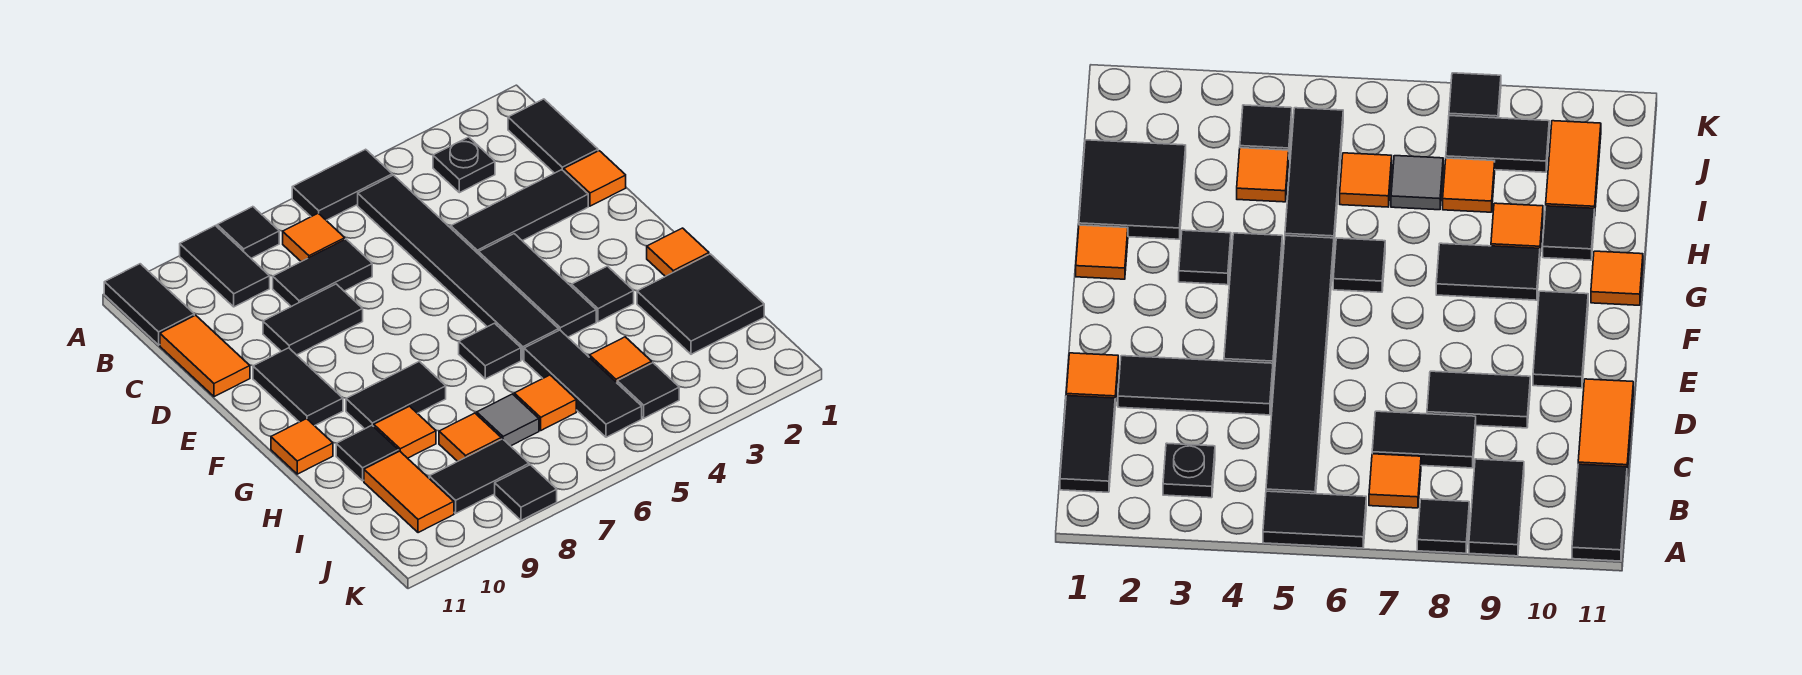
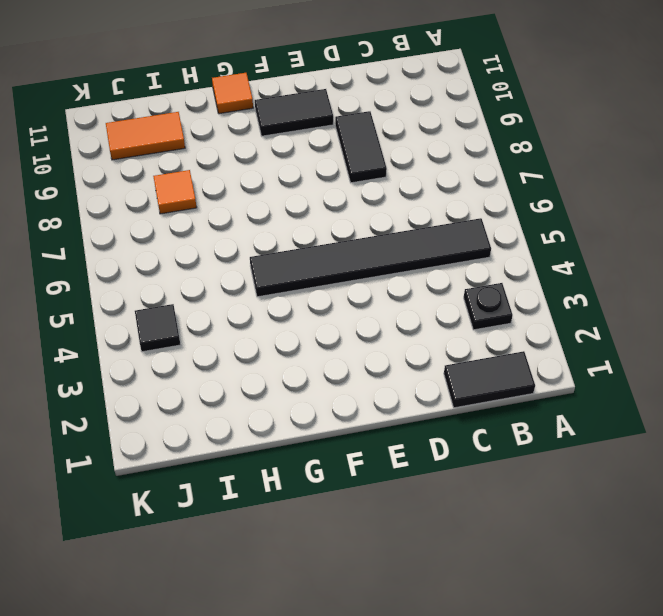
none -> black tile A5:A6 level 1
none -> black tile A8 level 1
none -> black tile A9:B9 level 1
none -> black tile A11:B11 level 1

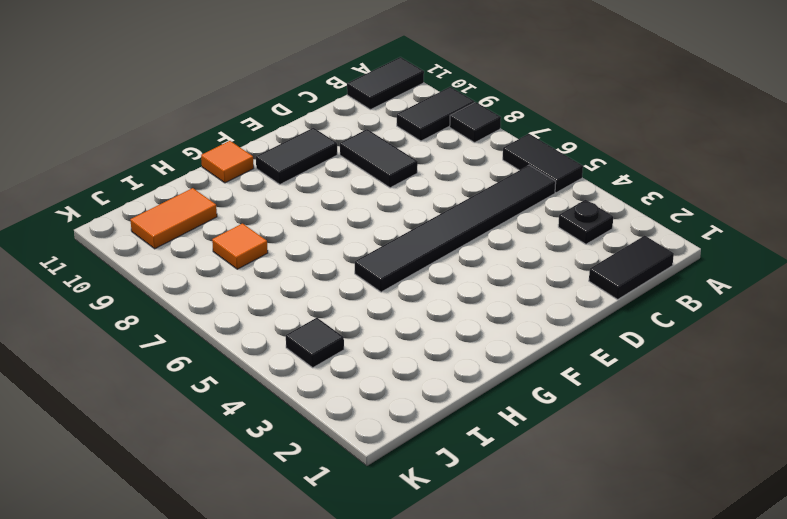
none -> orange tile B7 level 1
none -> black tile C7:C8 level 1
none -> orange tile C11:D11 level 1
none -> orange tile D1 level 1

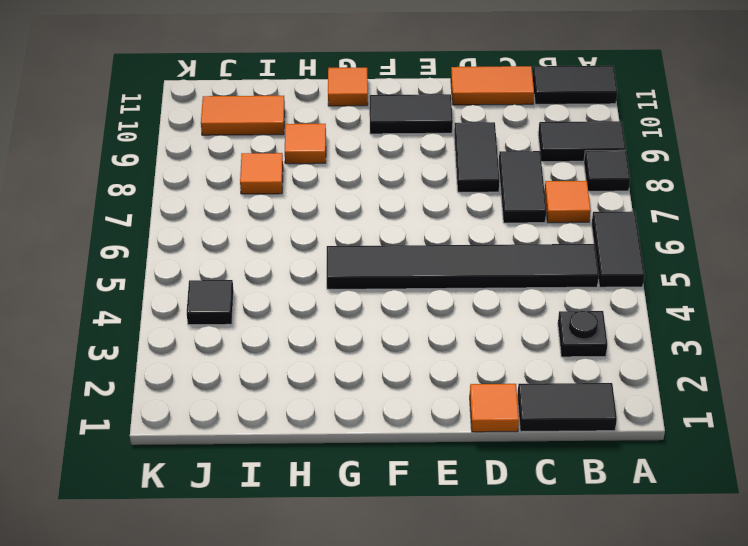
none -> black tile D2:D4 level 1
none -> black tile E4:G4 level 1
none -> orange tile G1 level 1
none -> black tile G3 level 1

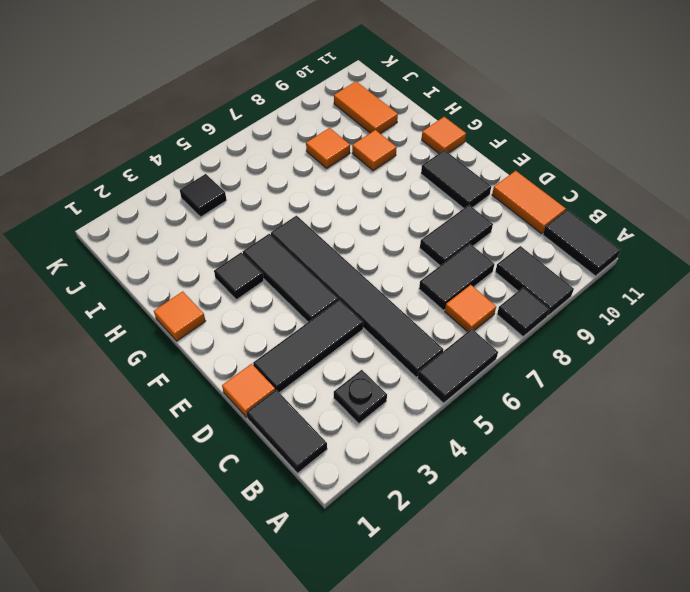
none -> black tile G6 level 1
none -> black tile G8:G9 level 1
none -> black tile H1:I2 level 1
none -> black tile H5:J5 level 1

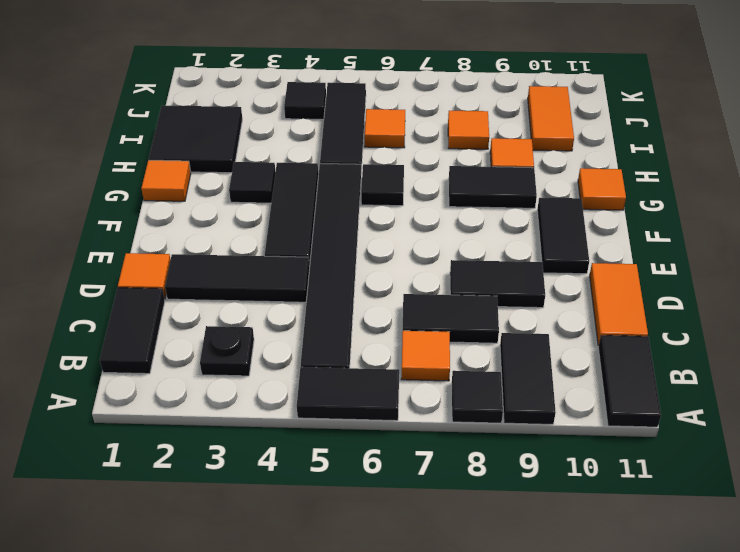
none -> black tile H10 level 1
none -> orange tile I4 level 1
none -> grey tile I7 level 1
none -> black tile J8:J9 level 1

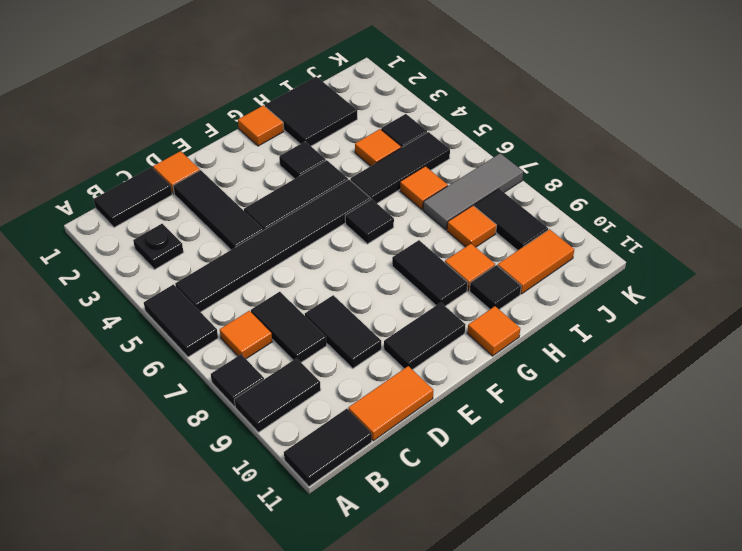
grey tile I7:K7 level 1 -> grey tile I7 level 1
none -> black tile K8 level 1

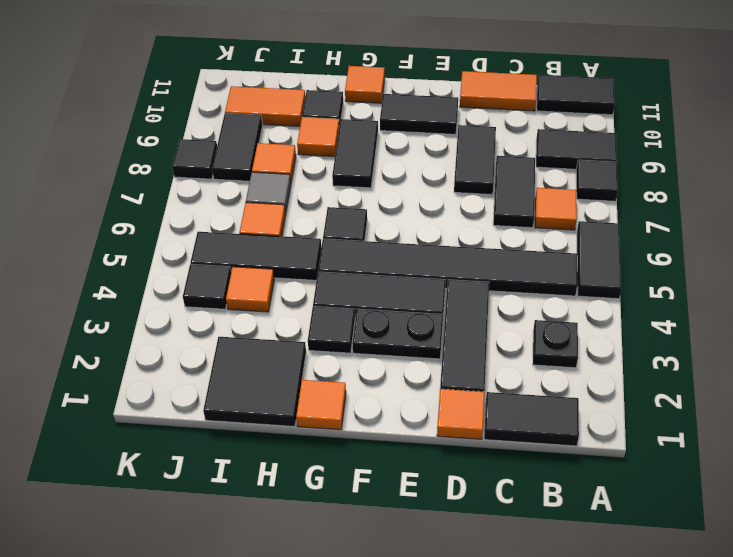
black plate E3:F3 level 1 -> none

